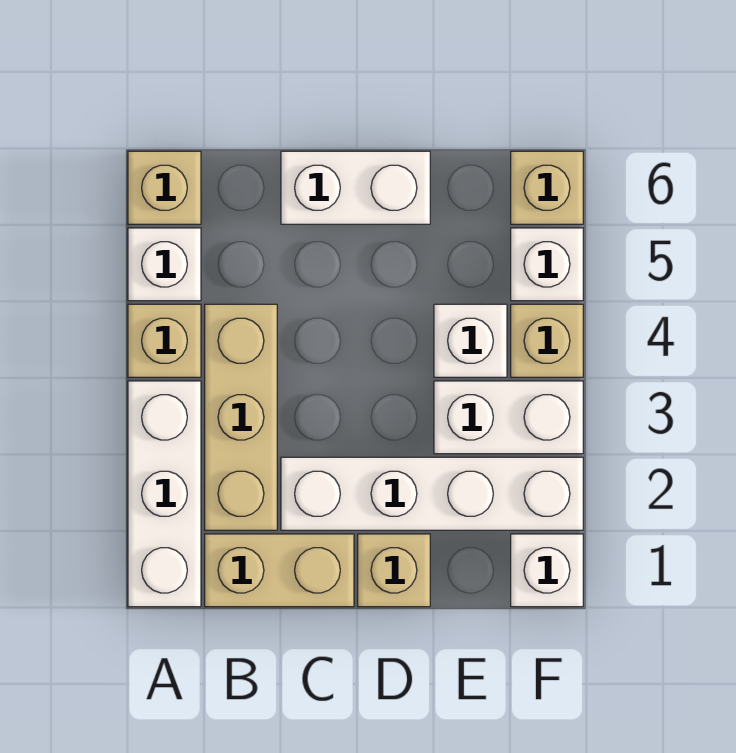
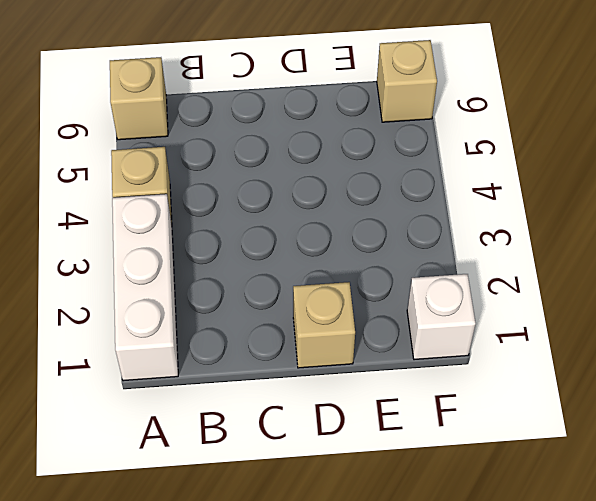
none -> white brick A5 level 1
none -> tan brick B1:C1 level 1
none -> tan brick B2:B4 level 1

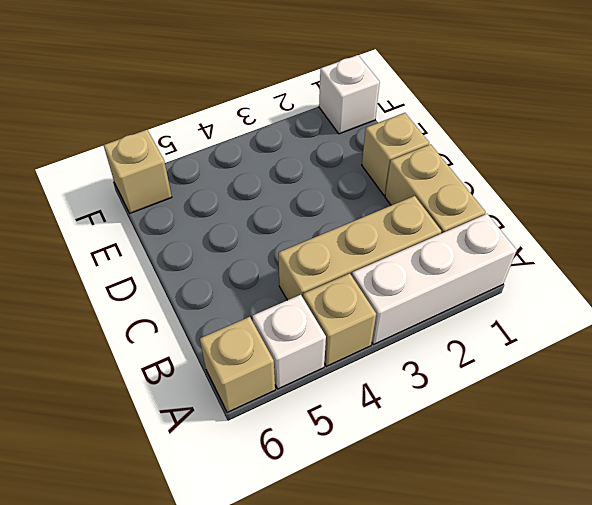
none -> white brick C2:F2 level 1
none -> white brick C6:D6 level 1
none -> white brick E3:F3 level 1

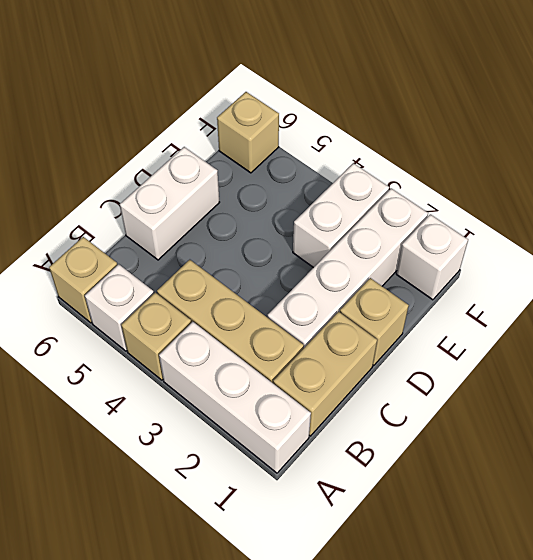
none -> white brick E4 level 1
none -> tan brick F4 level 1
none -> white brick F5 level 1

